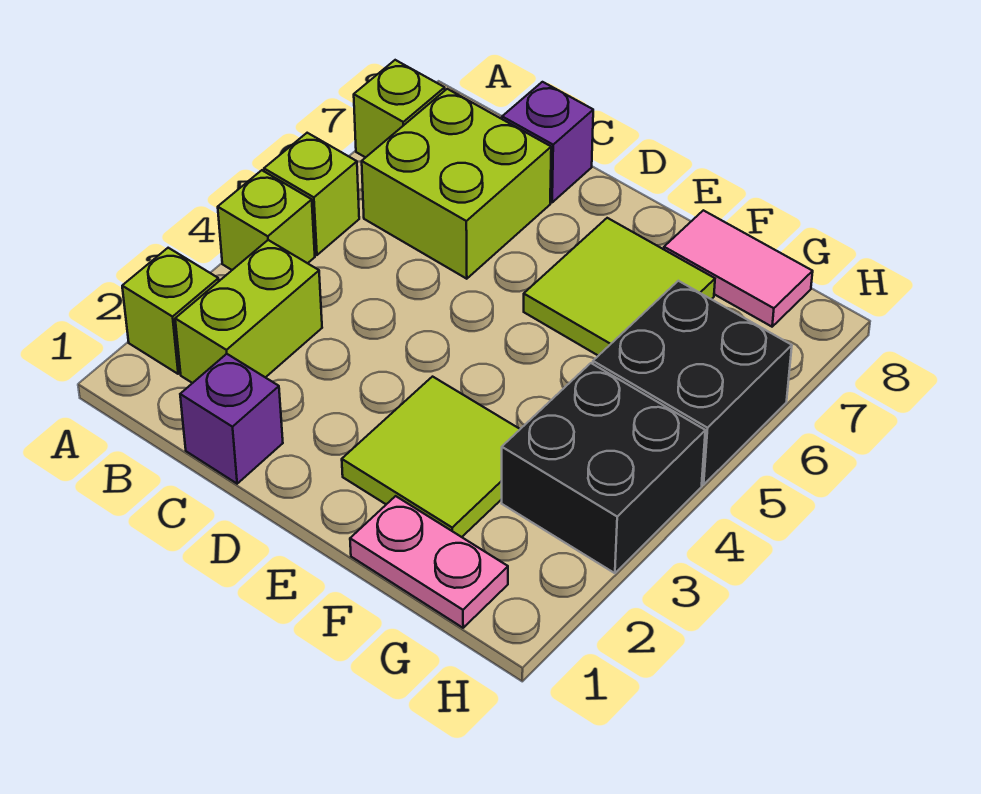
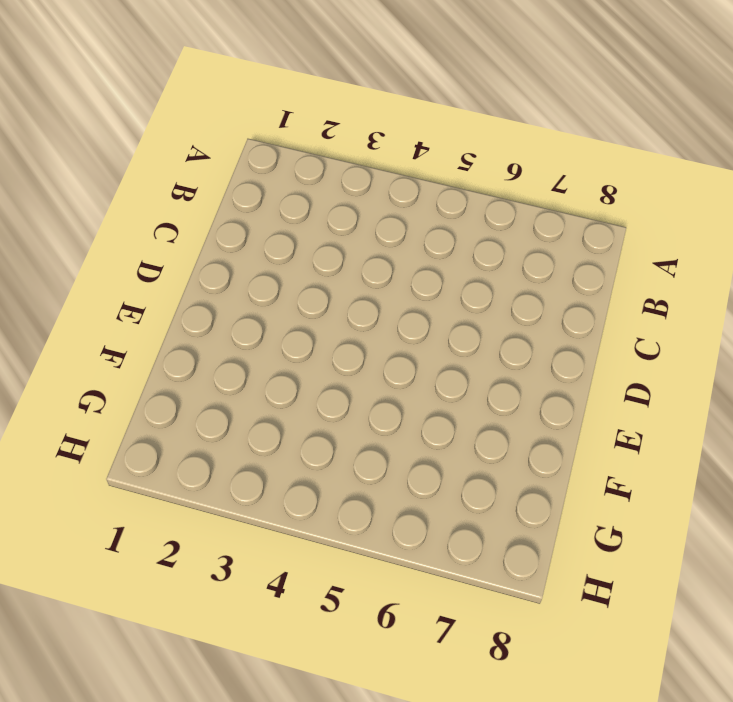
none -> lime brick A2 level 1
none -> lime brick A4 level 1
none -> lime brick A5 level 1

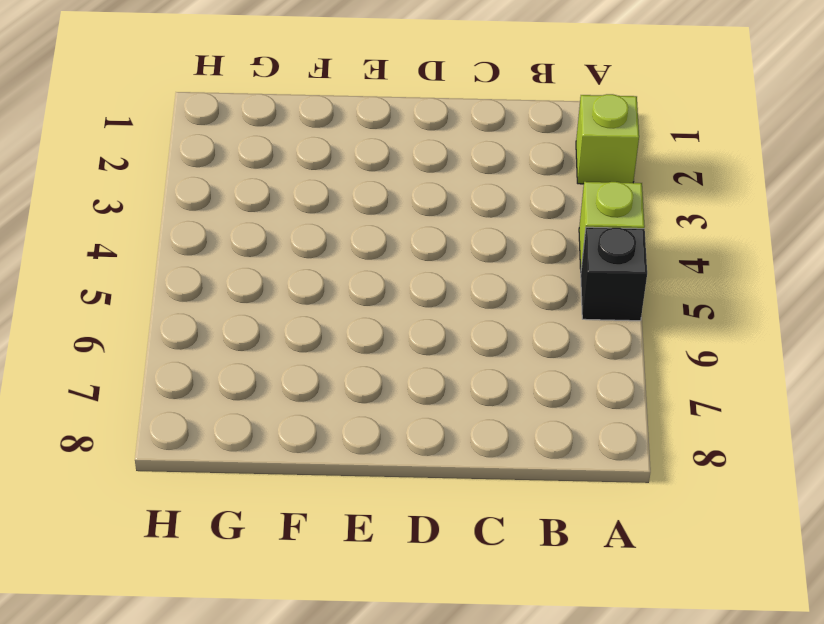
black brick A5 level 1 -> lime brick A5 level 1
none -> lime brick A7 level 1
none -> lime brick B2:B3 level 1
none -> lime brick B6:C7 level 1

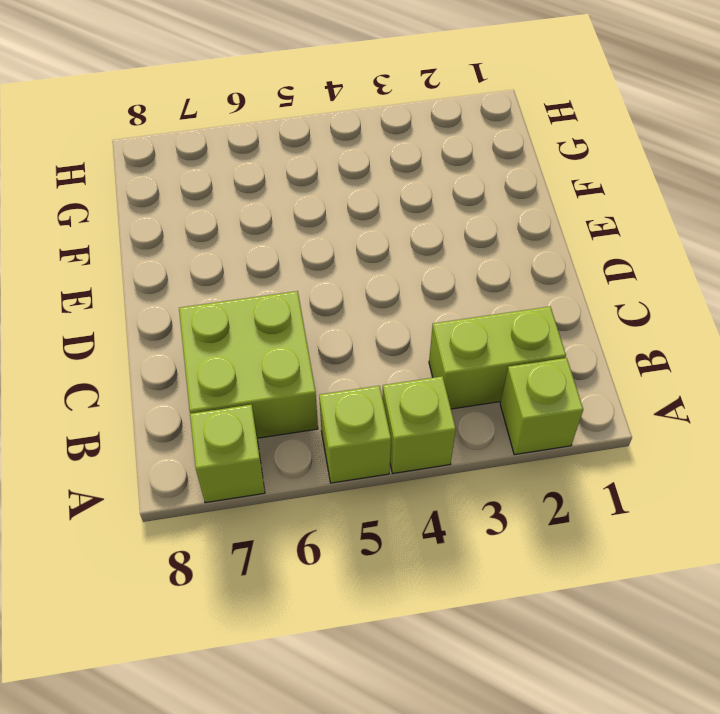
none -> purple brick C1 level 1
none -> purple brick C8 level 1
none -> lime tile E2:F3 level 1

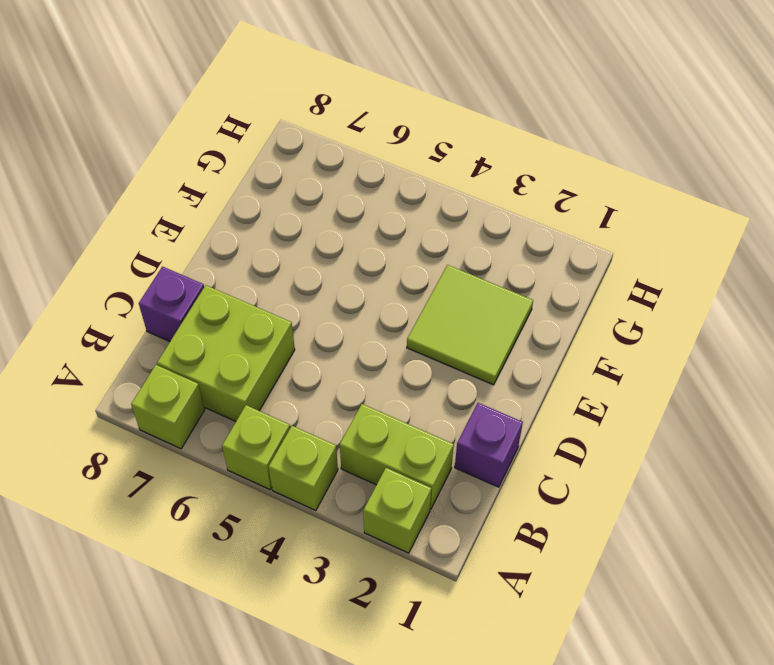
none -> lime tile E6:F7 level 1
none -> pink plate F1:G1 level 1
none -> pink tile F8:G8 level 1

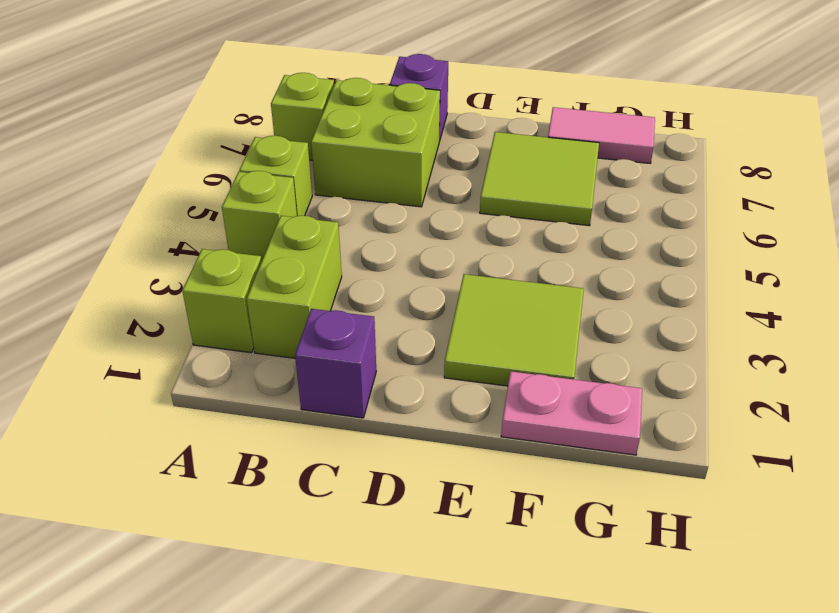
none -> black brick G3:H4 level 1
none -> black brick G5:H6 level 1

